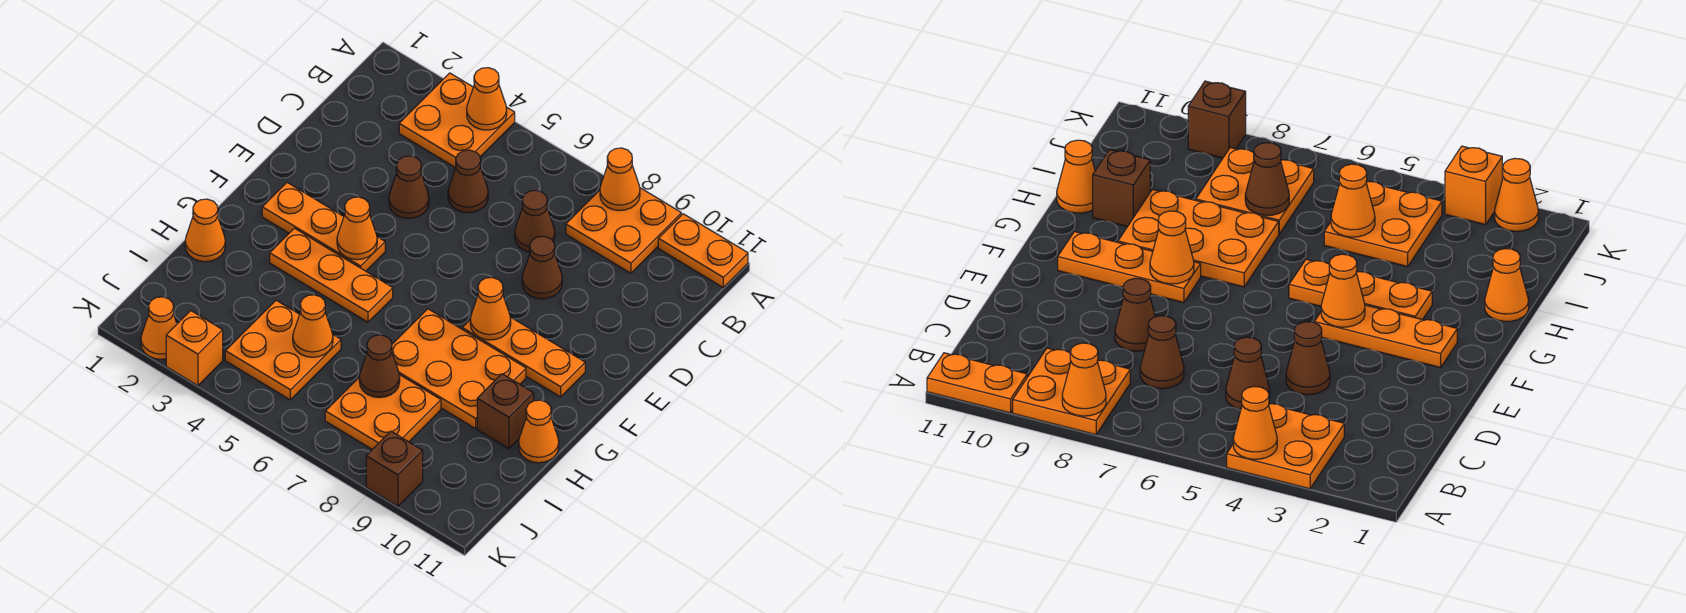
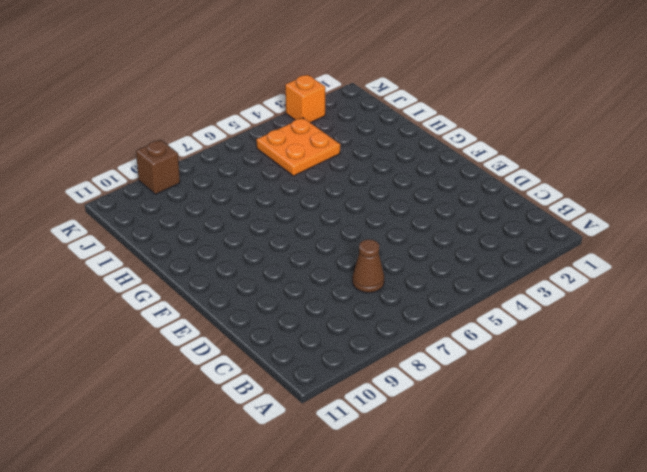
none -> orange plate A3:B4 level 1
none -> orange plate A8:B9 level 1
none -> orange plate A10:A11 level 1

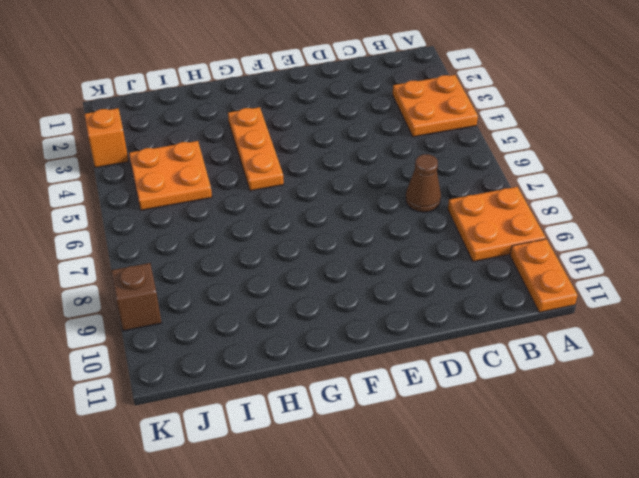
none -> brown cone C5 level 1
none -> brown cone D4 level 1
none -> brown cone D8 level 1

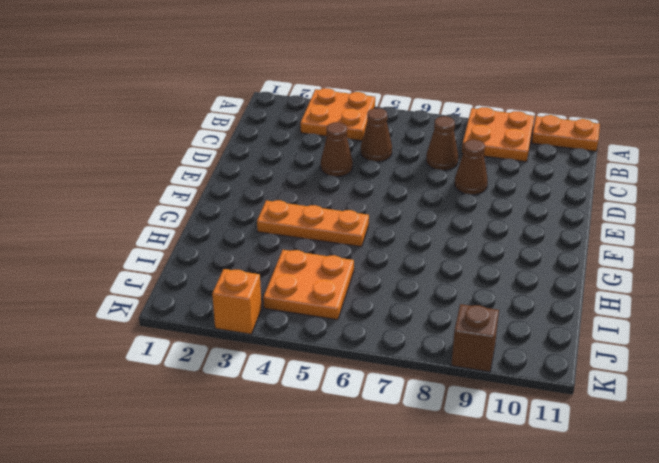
none -> orange plate F2:F4 level 1
none -> orange plate F8:F10 level 1
none -> orange plate G7:H9 level 1

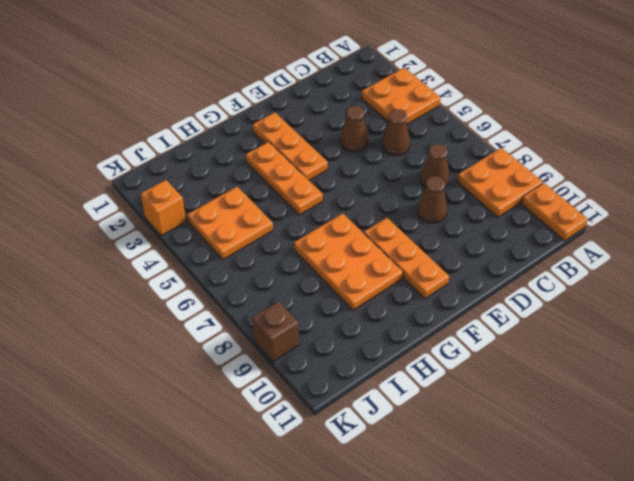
none -> orange cone H1 level 1
none -> brown brick H10 level 1
none -> orange cone H11 level 1

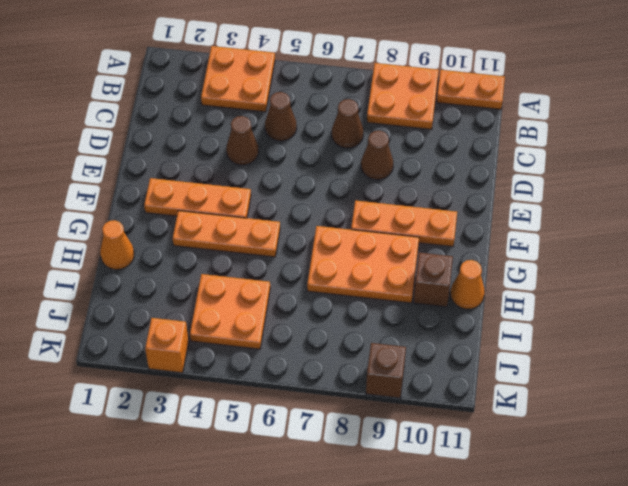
none -> orange plate I7:J8 level 1
none -> orange cone K2 level 1
none -> orange cone A4 level 2

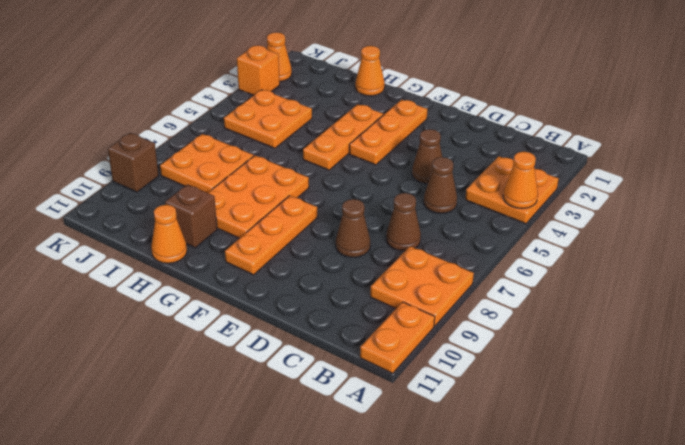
none -> orange cone A8 level 2
none -> orange cone F4 level 2
none -> orange cone F8 level 2

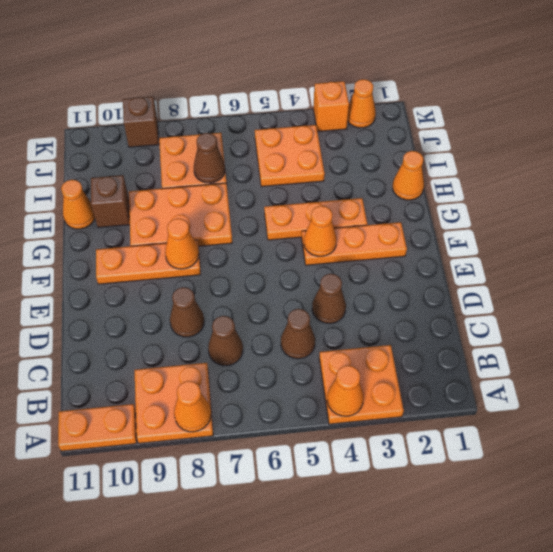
none -> orange cone I5 level 2

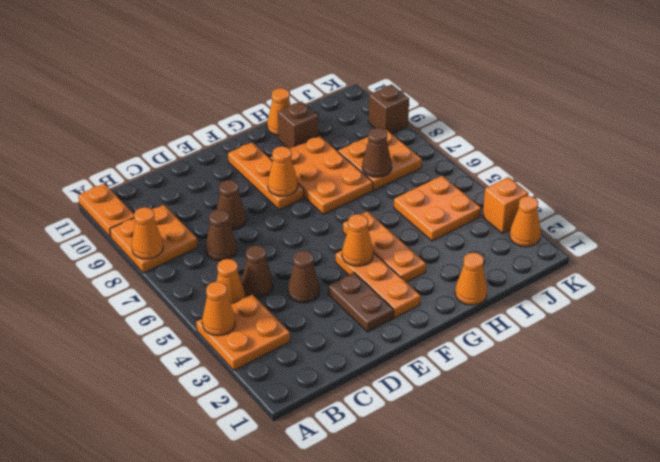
orange cone B5 level 1 -> orange cone I5 level 2
brown plate E2:E3 level 1 -> none

